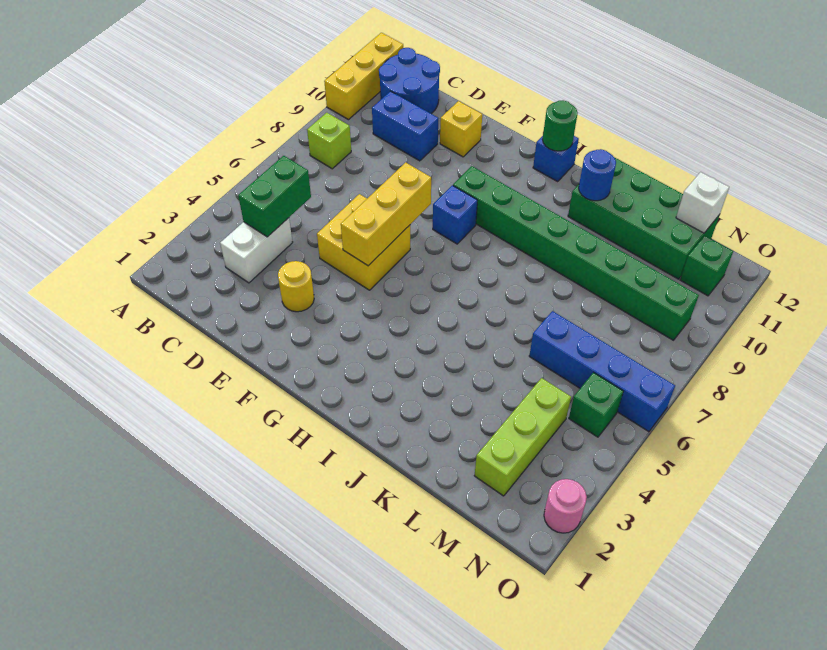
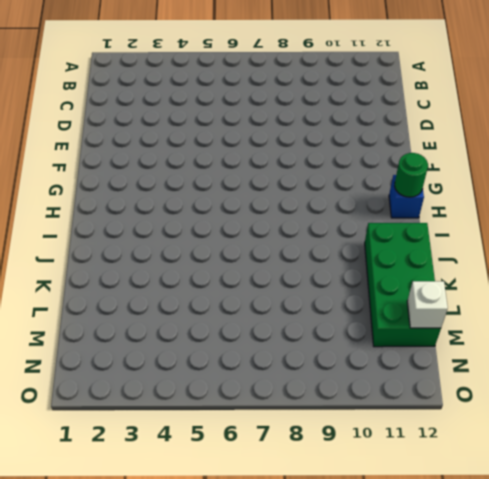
none -> yellow brick A10:A12 level 1
none -> lime brick B8 level 1
none -> blue round brick B11:C12 level 1

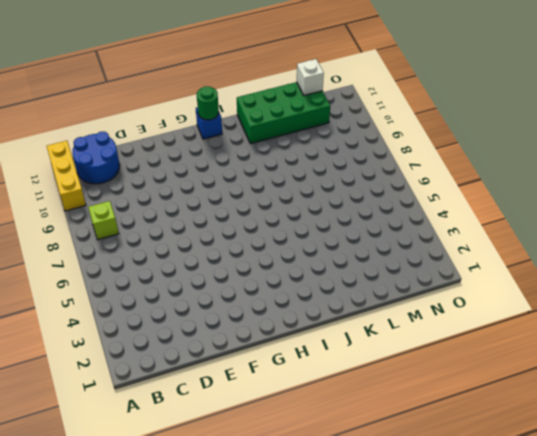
none -> white brick C3:C4 level 1
none -> blue brick C10:D10 level 1
none -> yellow round brick E3 level 1

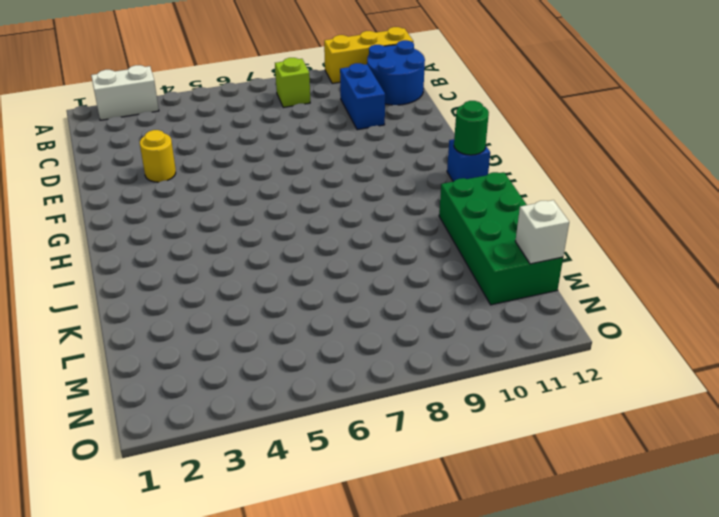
white brick A2:A3 level 1 -> white brick C3:C4 level 1
none -> yellow brick E5:F6 level 1
none -> yellow brick E11 level 1
none -> blue brick G8 level 1

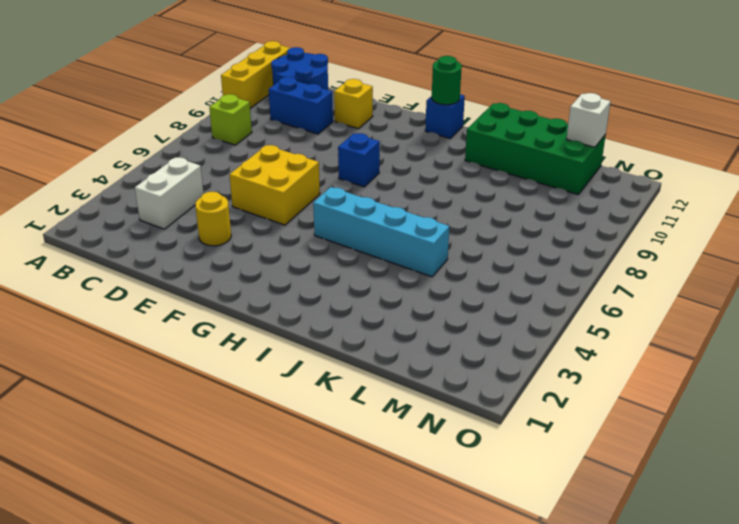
cyan brick H5:K5 level 1 -> none
none -> green brick G9:N9 level 1
none -> blue brick L6:O6 level 1
none -> lime brick M2:M4 level 1

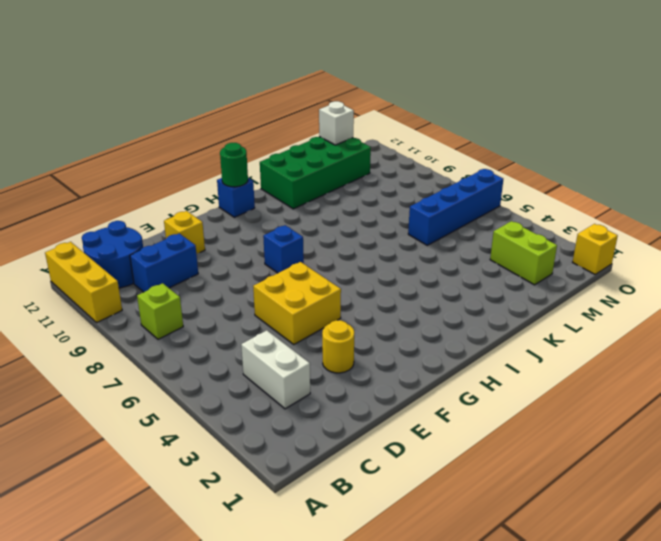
lime brick M2:M3 level 1 -> lime brick M2:M4 level 1
yellow brick O1 level 1 -> none
none -> green brick G9:N9 level 1
none -> green brick N5 level 1
none -> green brick N11 level 1

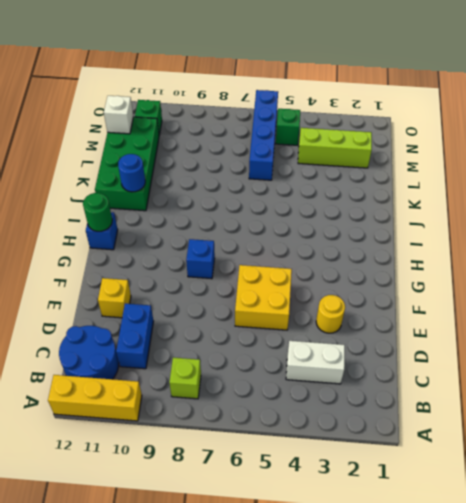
none -> green brick G9:N9 level 1
none -> pink round brick O2 level 1
none -> green brick C4:C5 level 2

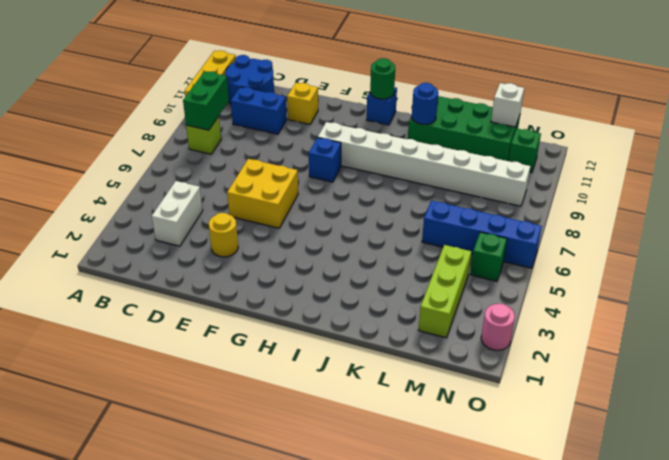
green brick B8:B9 level 2 -> green brick C4:C5 level 2
white brick G9:N9 level 1 -> green brick G9:N9 level 1
none -> yellow brick F5:F7 level 2

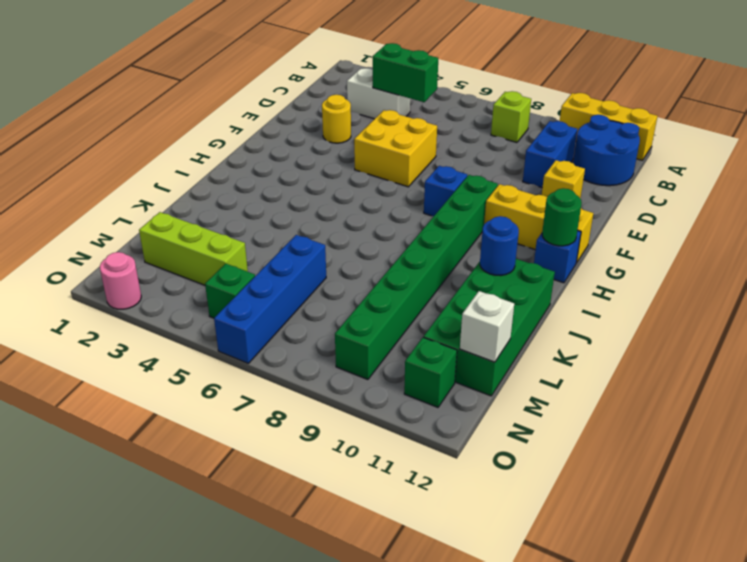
yellow brick G10:G12 level 1 -> yellow brick F5:F7 level 2

